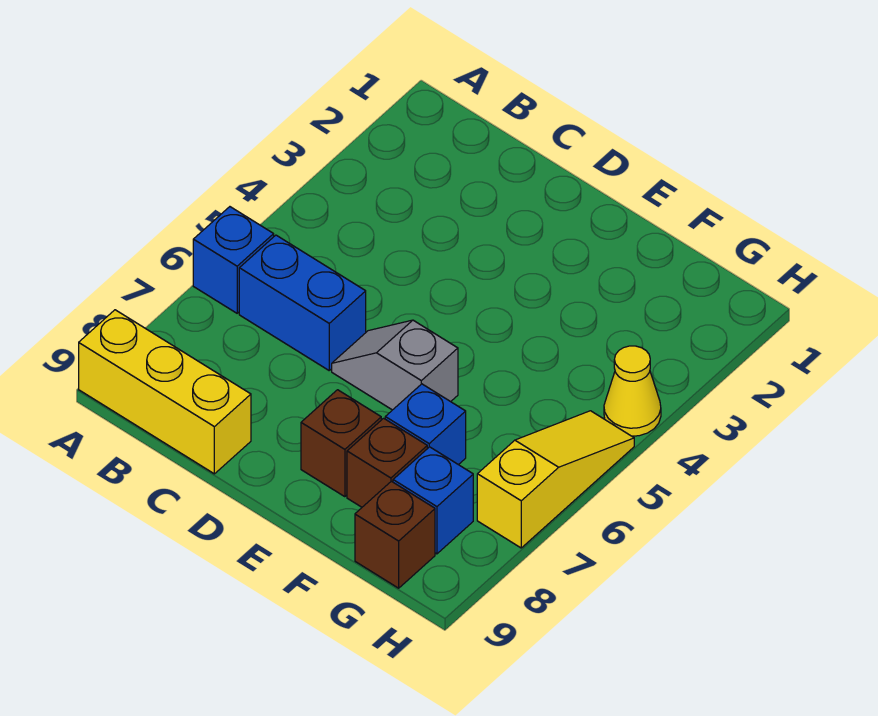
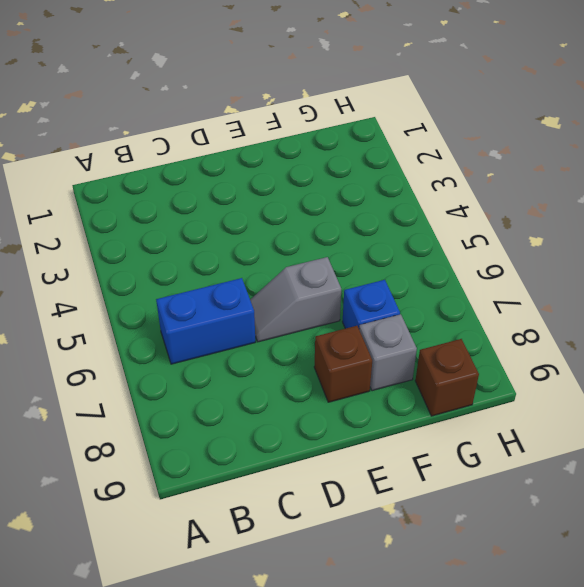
grey brick F8 level 1 -> brown brick F8 level 1
none -> blue brick A6 level 1
none -> yellow brick A9:C9 level 1

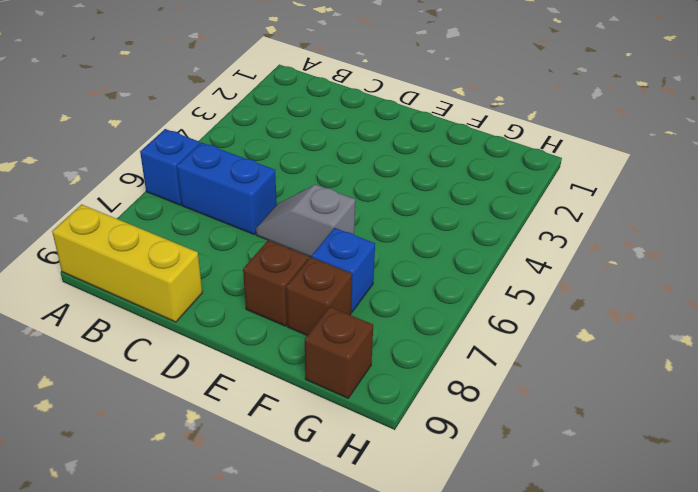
none -> blue brick G8 level 1
none -> yellow cone H4 level 1

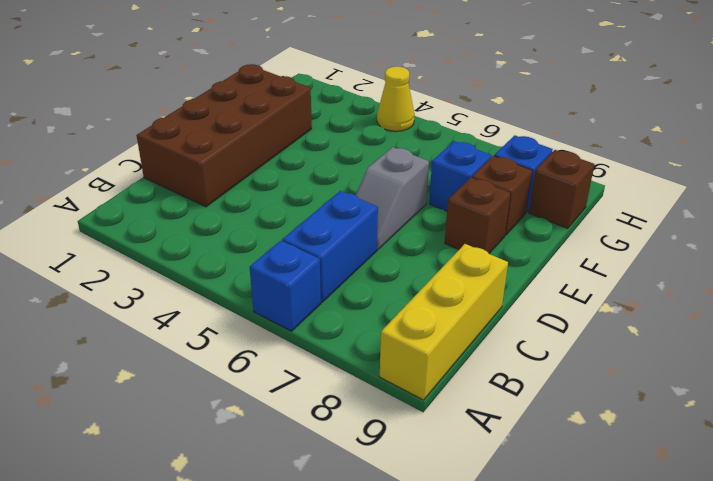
brown brick C1:F2 level 1 -> none
none -> yellow slope H5:H7 level 1 top 7

